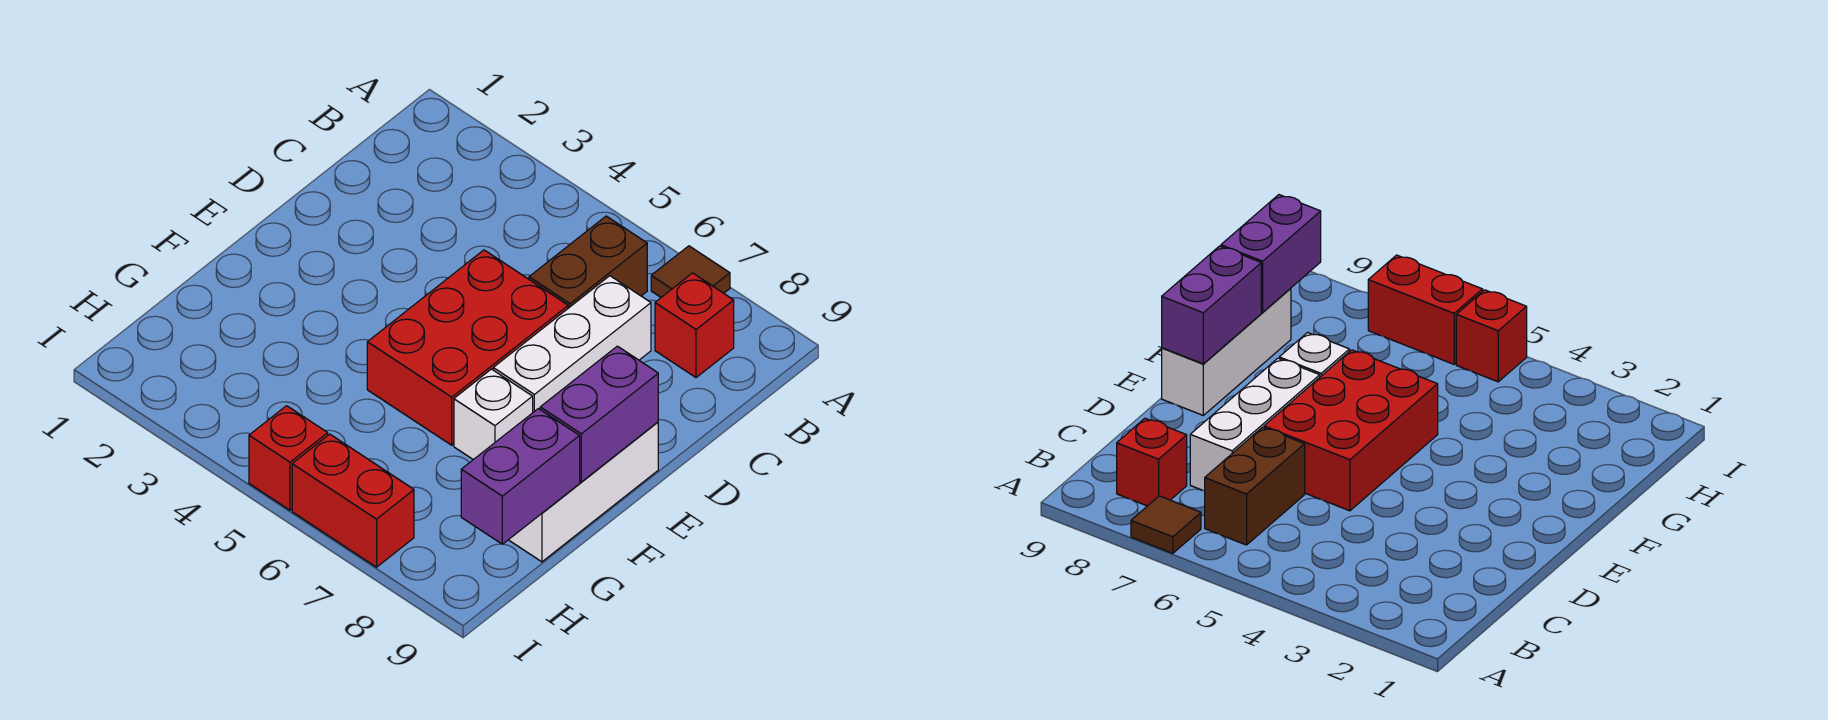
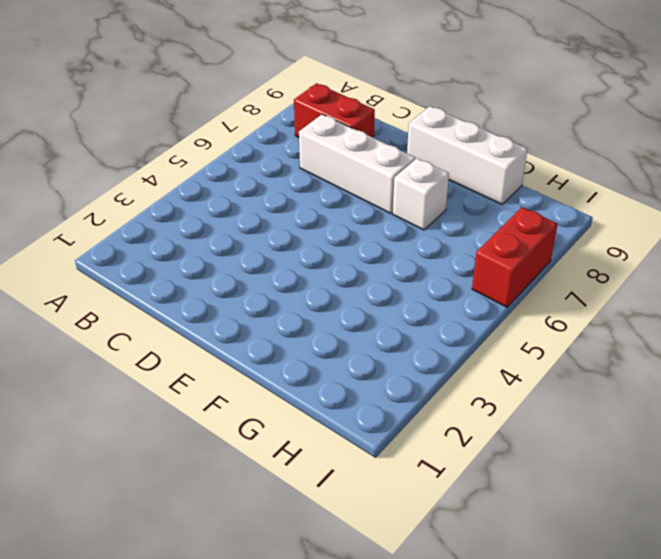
red brick B8:C8 level 1 -> red brick B8 level 1
none -> brown tile A7 level 1
none -> brown brick B6:C6 level 1

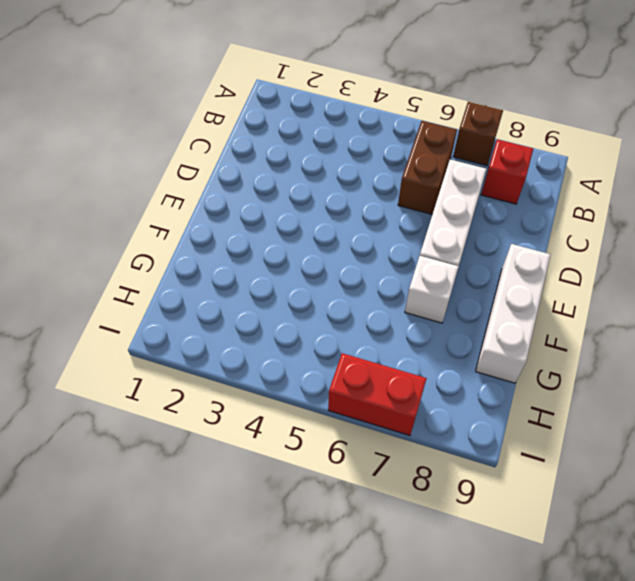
brown brick A7 level 1 -> brown tile A7 level 1
none -> red brick D5:F6 level 1
none -> red brick I5 level 1

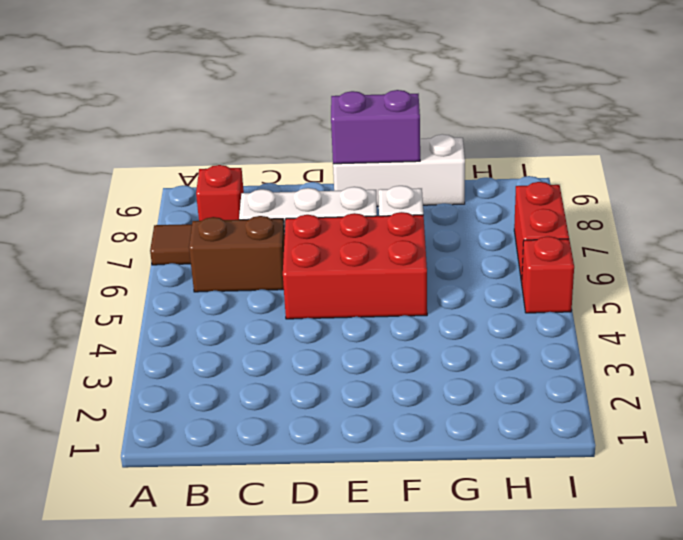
none -> purple brick G9:H9 level 2

